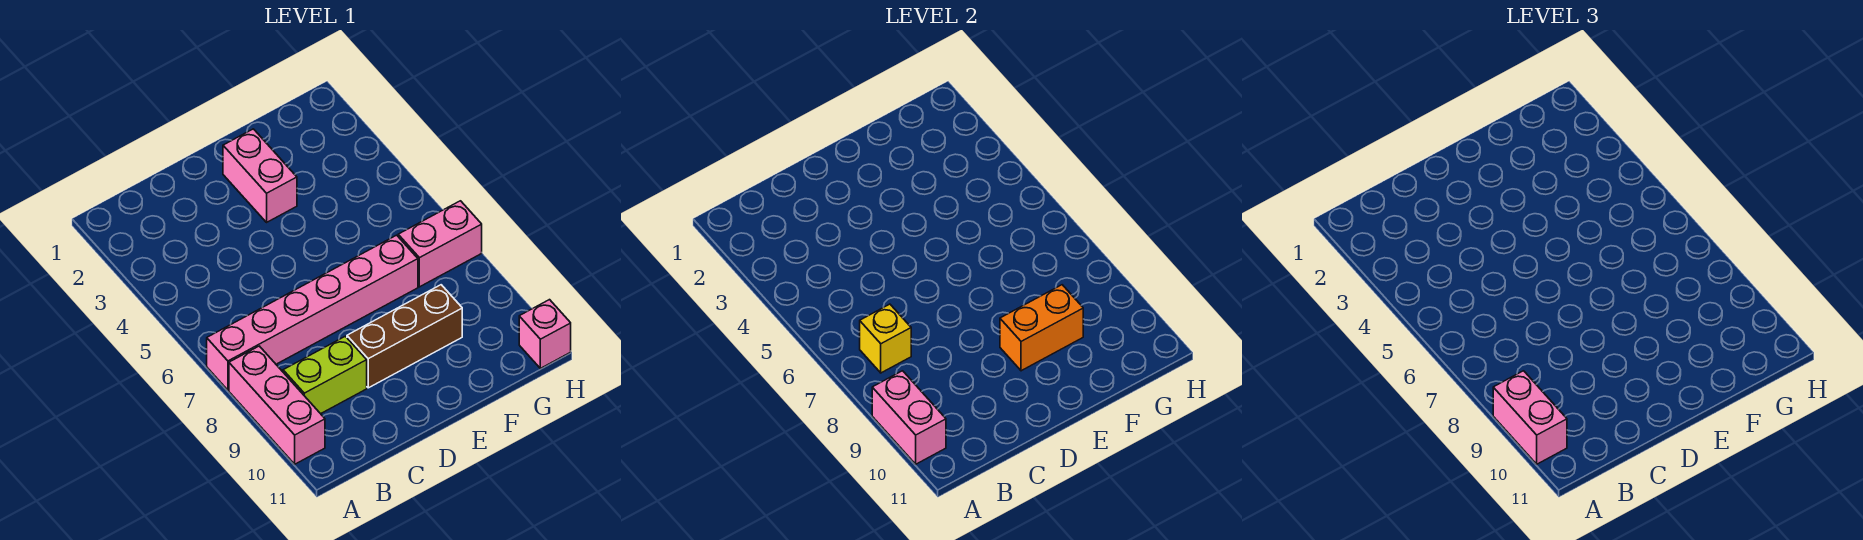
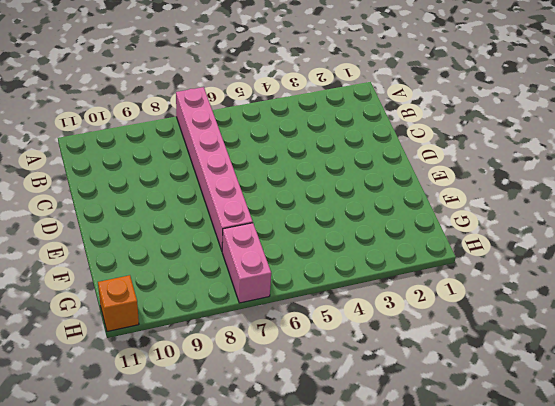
orange brick H11 level 1 -> pink brick H11 level 1
none -> pink brick A8:A10 level 1
none -> lime brick B9:C9 level 1

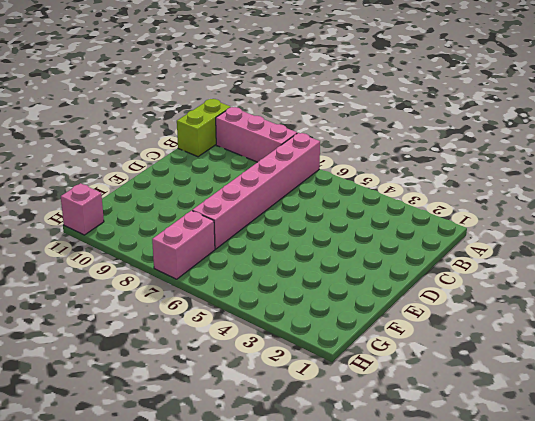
lime brick A11:B11 level 1 -> lime brick B9:C9 level 1
none -> brown brick D9:F9 level 1
none -> pink brick E2:E3 level 1

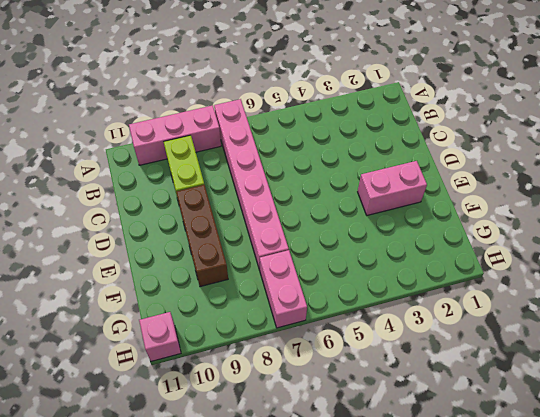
none -> pink brick A9:A10 level 2
none -> yellow brick B7 level 2

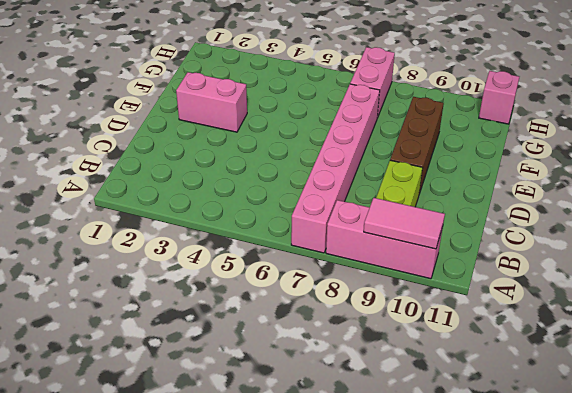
pink tile A9:A10 level 2 -> pink brick A9:A10 level 2
none -> yellow brick B7 level 2
none -> orange brick E9:F9 level 2

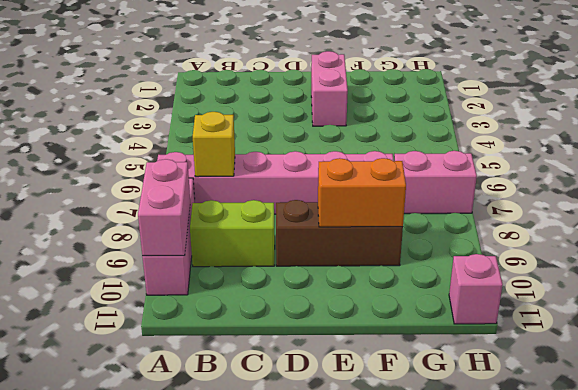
none -> pink brick A9:A10 level 3

